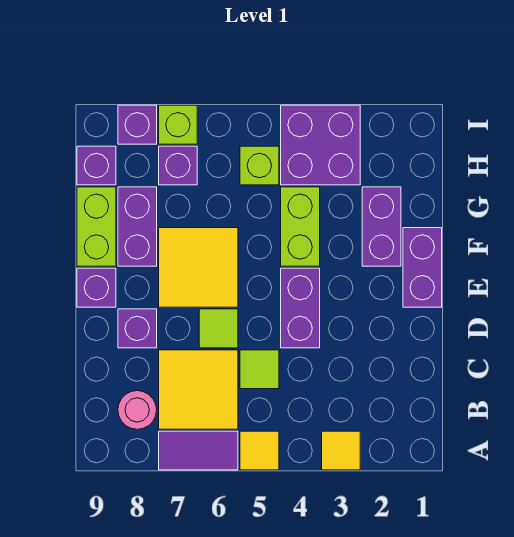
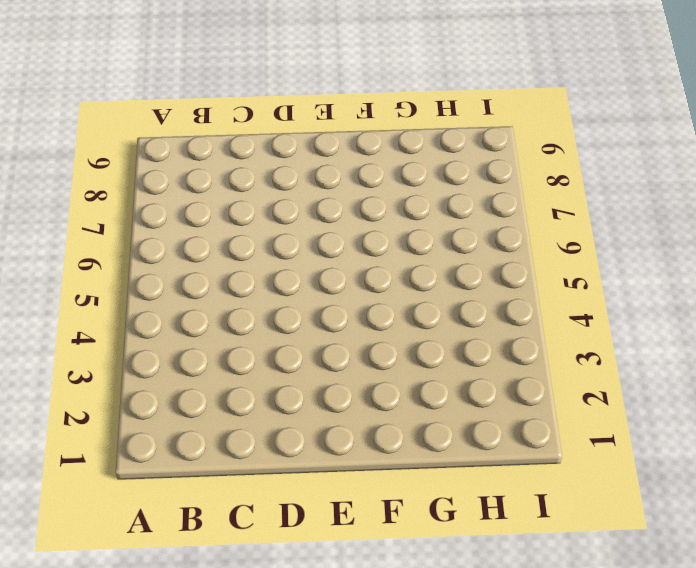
none -> yellow tile A3 level 1
none -> yellow tile A5 level 1
none -> purple tile A6:A7 level 1

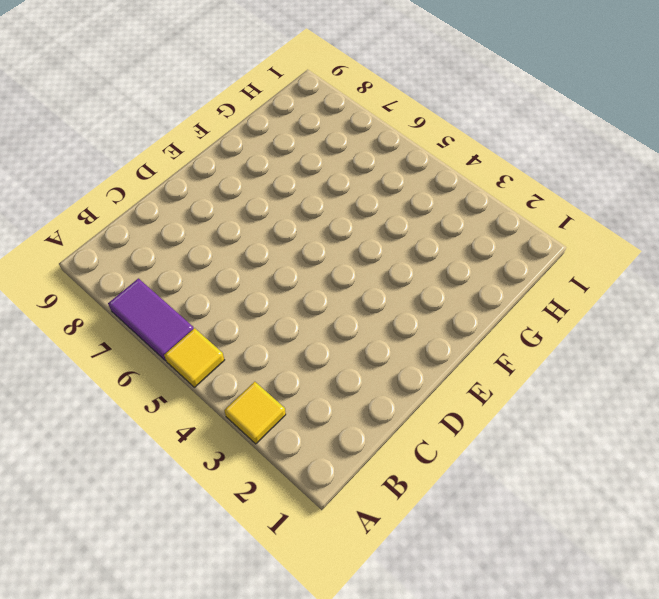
none -> yellow tile B6:C7 level 1
none -> pink round brick B8 level 1
none -> lime tile C5 level 1

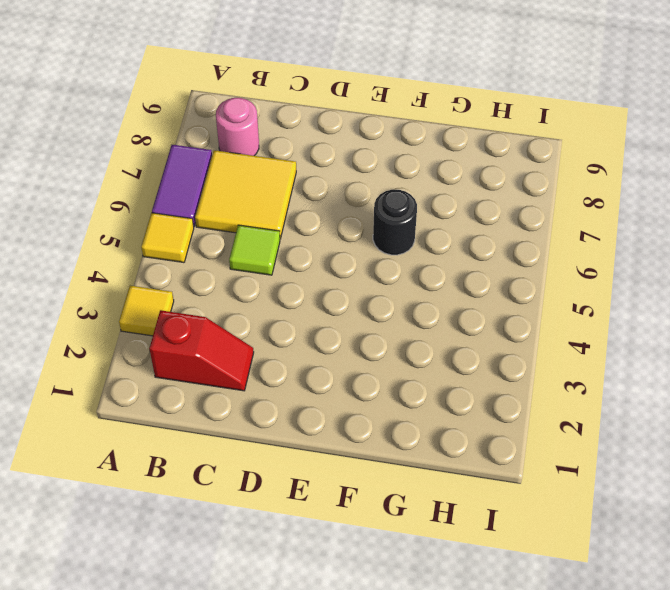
red slope B2:C2 level 1 top B -> none
black round brick F6 level 1 -> yellow tile E6:F7 level 1
none -> purple brick D4:E4 level 1
none -> lime tile D6 level 1
none -> purple brick D8 level 1

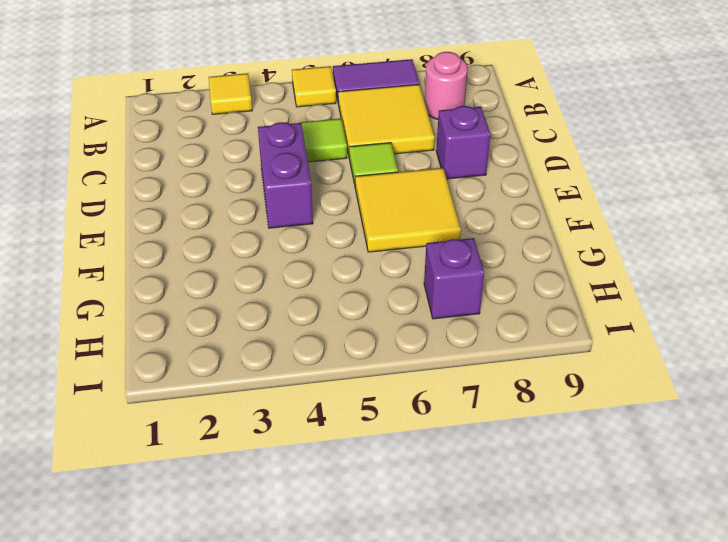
none -> purple brick E1:F1 level 1
none -> purple brick E9 level 1
none -> purple brick F2:G2 level 1

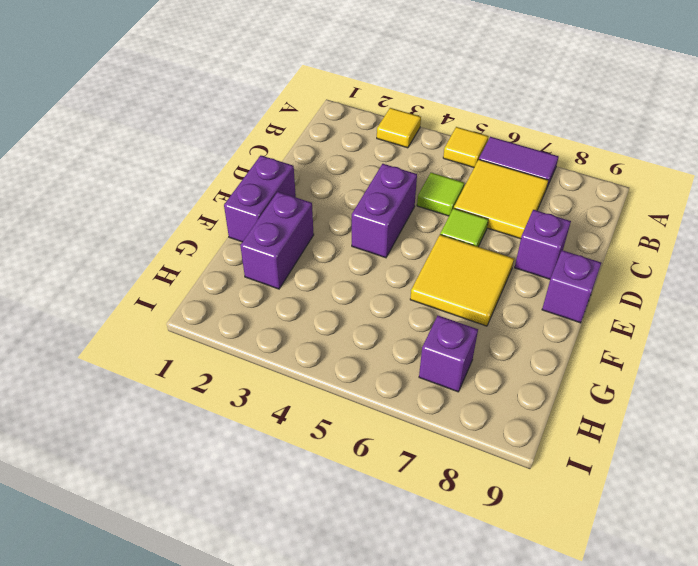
none -> pink round brick B8 level 1
none -> lime brick F4:G4 level 1
none -> purple brick F8:G8 level 1

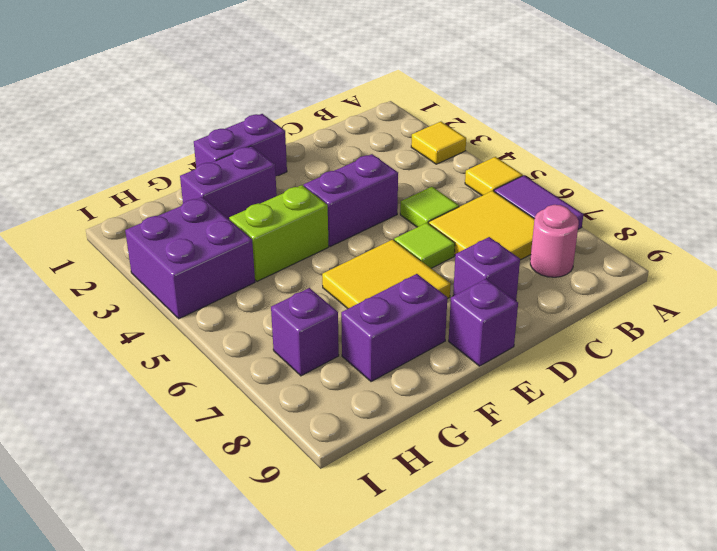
none -> lime brick F9:G9 level 1
none -> lime brick H5 level 1
none -> purple brick H9 level 1

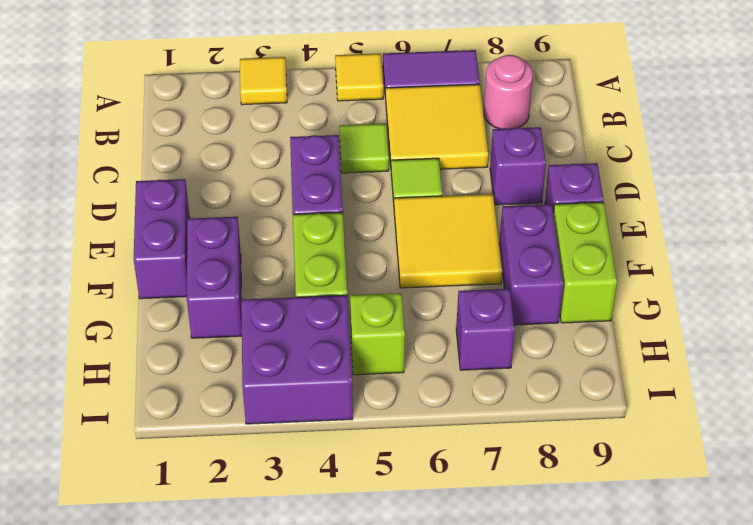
none -> purple brick H9 level 1
none -> lime brick I7 level 1
none -> purple brick I8 level 1

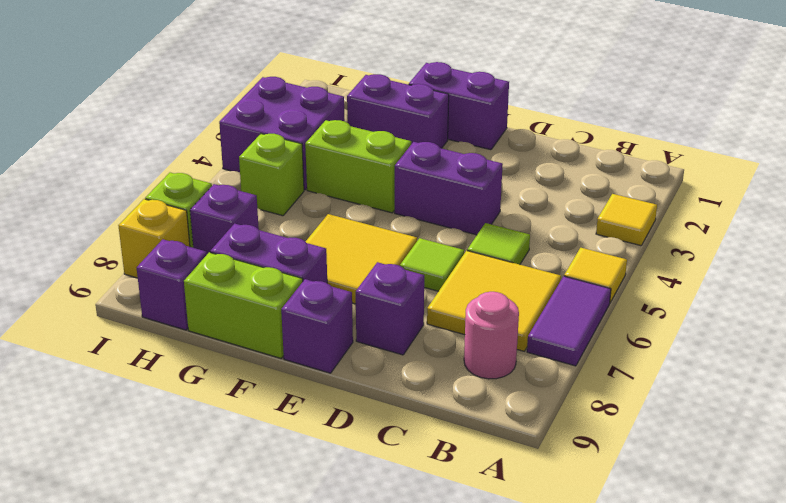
yellow brick I8 level 1 -> purple brick I8 level 1

